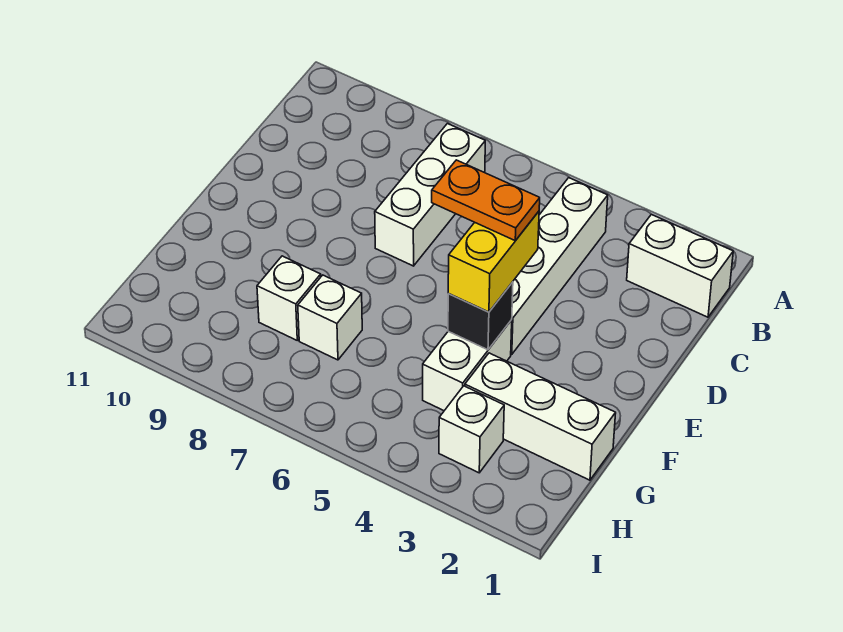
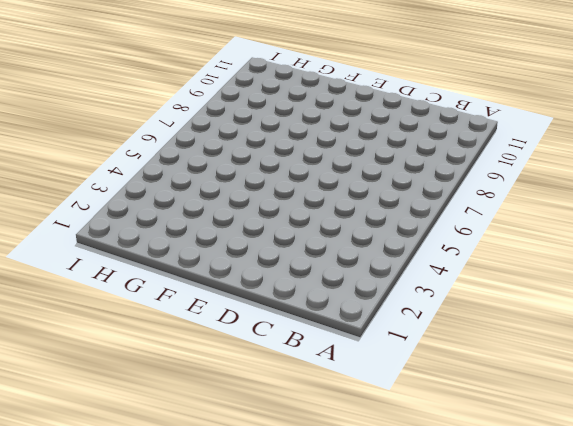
none -> white brick B1:B2 level 1
none -> white brick B4:E4 level 1

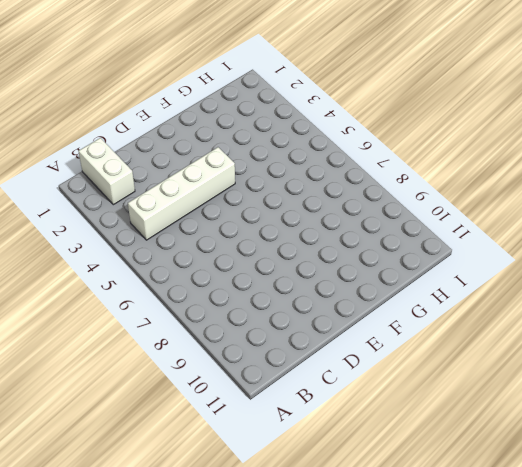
none -> white brick B7:D7 level 1
none -> white brick F4:G4 level 1

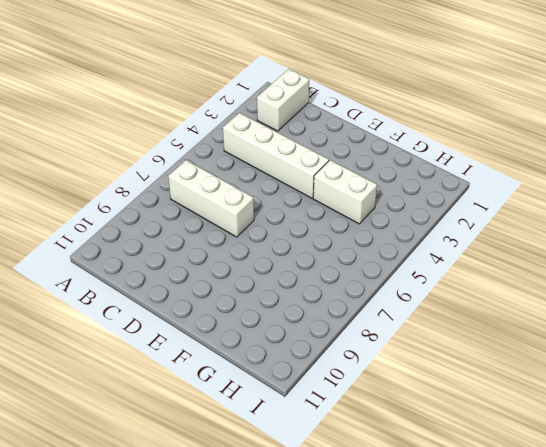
none -> white brick G1:G3 level 1
none -> white brick G7 level 1

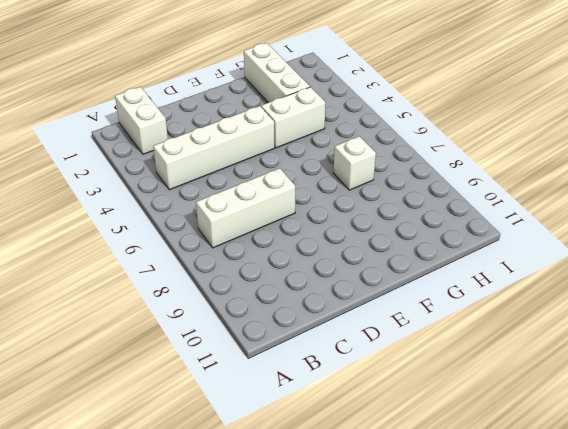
none -> white brick G8 level 1
none -> white brick H3 level 1

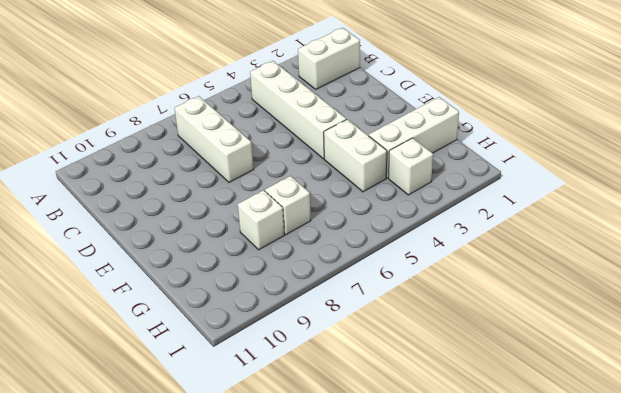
none -> black brick F4 level 2
none -> yellow brick E4:F4 level 3

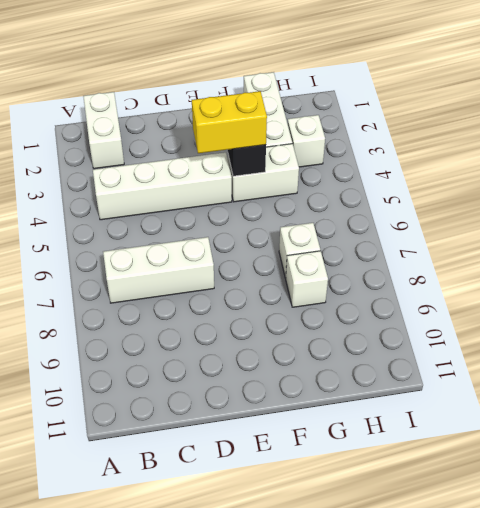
none -> orange plate E4:E5 level 4

